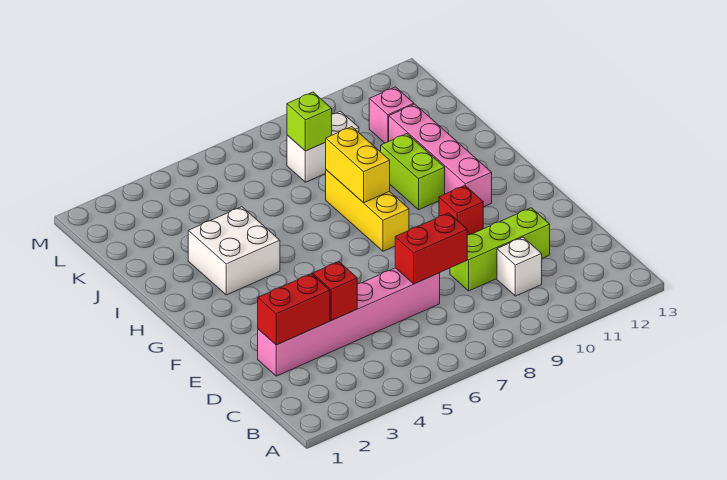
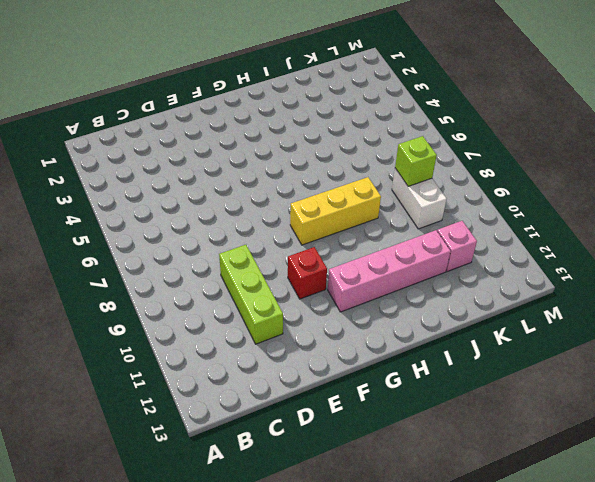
none -> white brick C10 level 1
none -> pink brick D2:D7 level 1
none -> white brick H3:I4 level 1

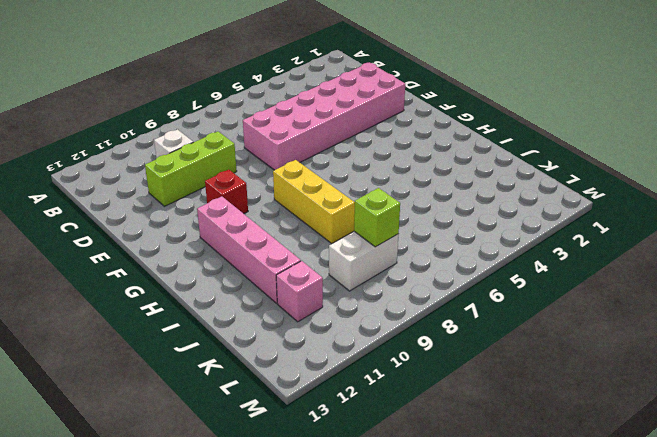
pink brick D2:E7 level 1 -> pink brick D2:D7 level 1
none -> white brick H3:I4 level 1
none -> lime brick H10:I10 level 1
none -> red brick D2:D3 level 2

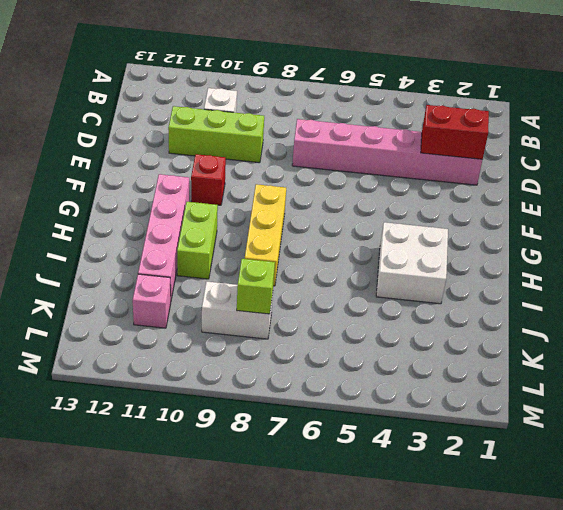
none -> red brick D4 level 2
none -> red brick D7:D8 level 2
none -> yellow brick H8:I8 level 2

